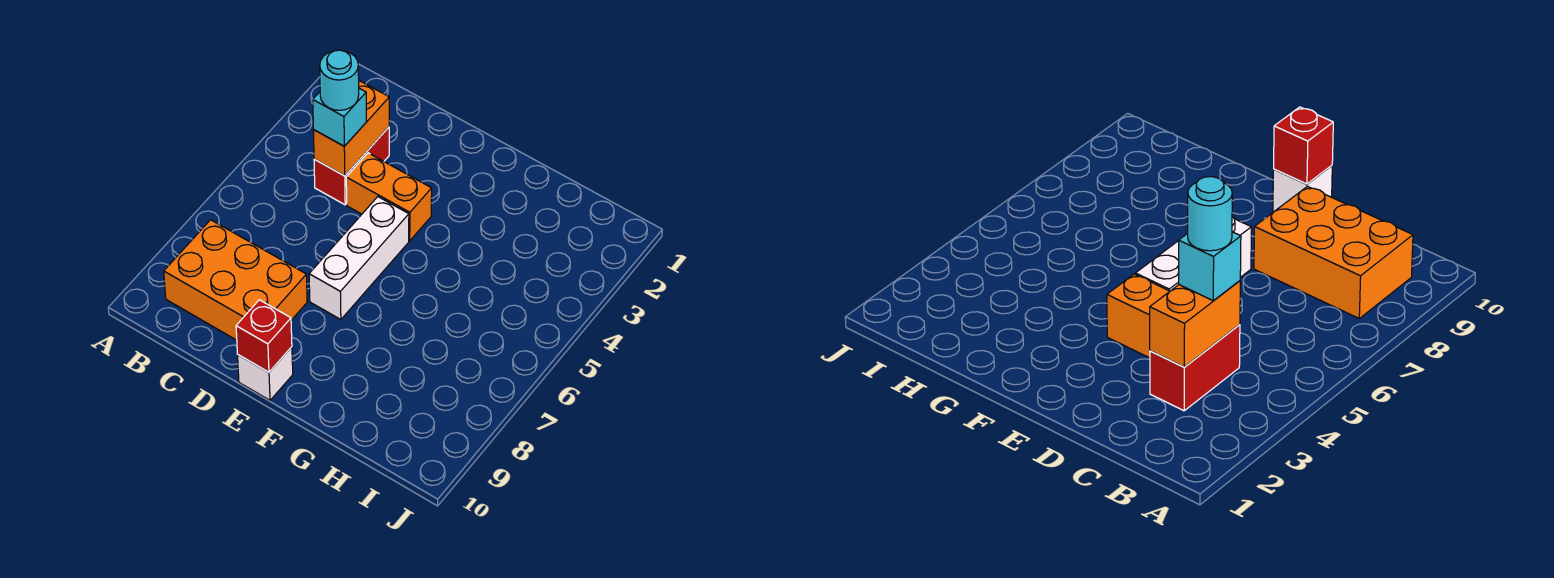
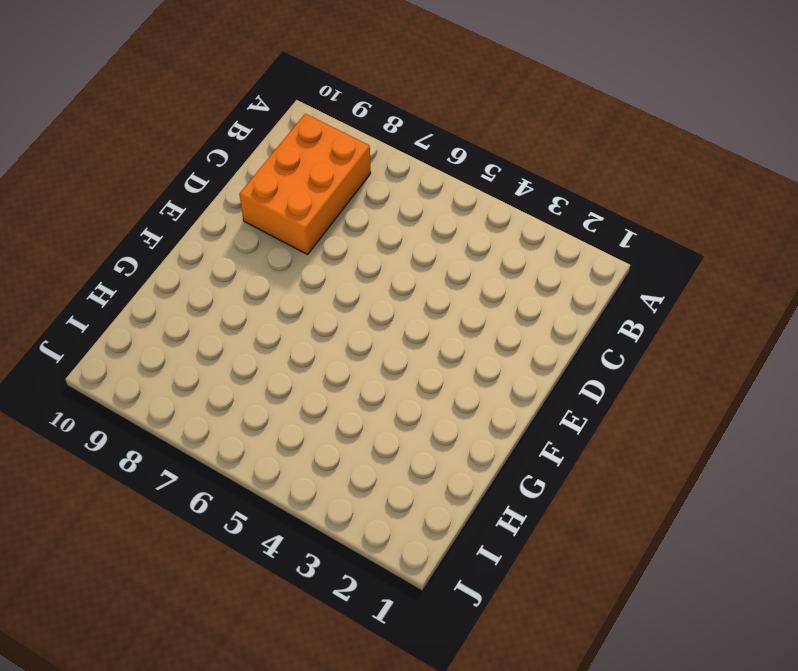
none -> red brick C3:C4 level 1
none -> orange brick D4:E4 level 1

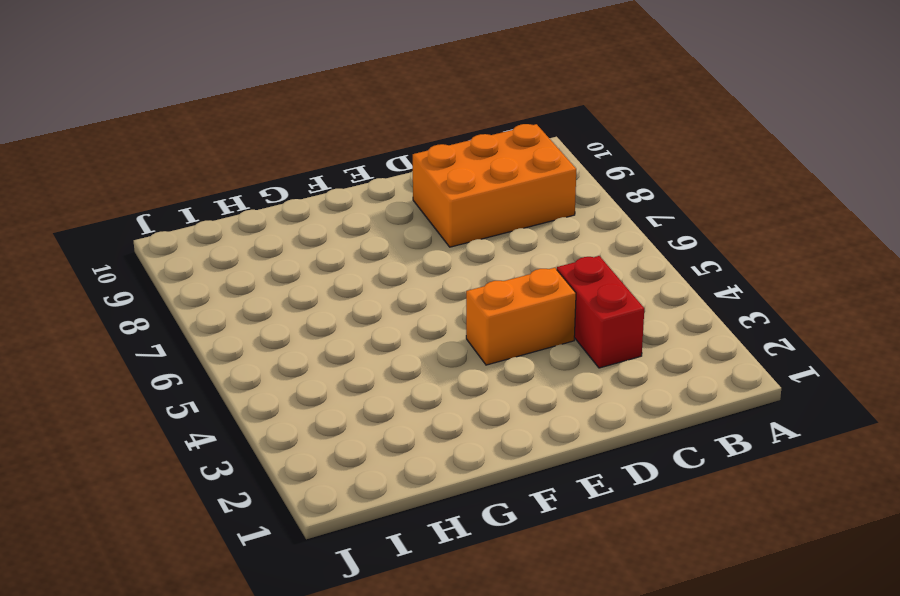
none -> white brick E5:E7 level 1
none -> white brick E10 level 1

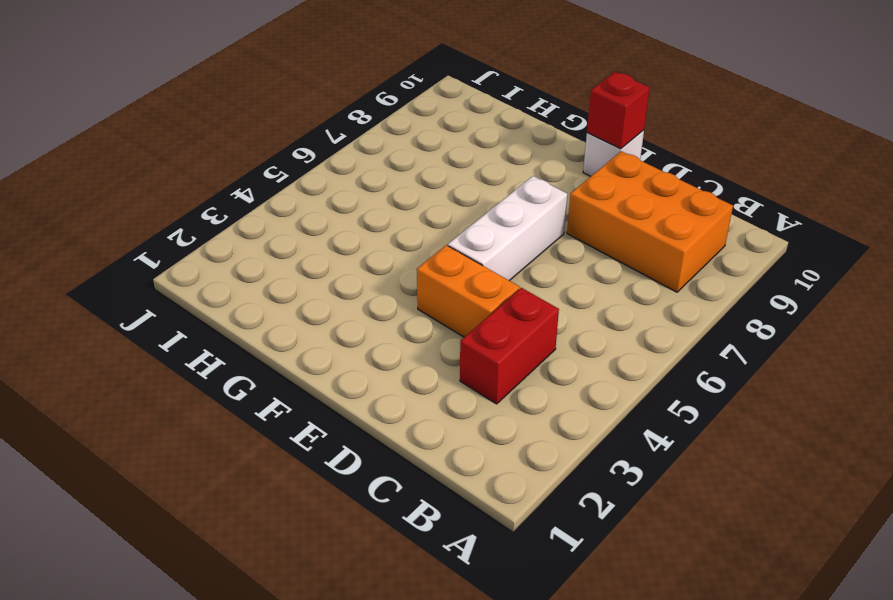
none -> orange brick C3:C4 level 2
none -> cyan brick C4 level 3

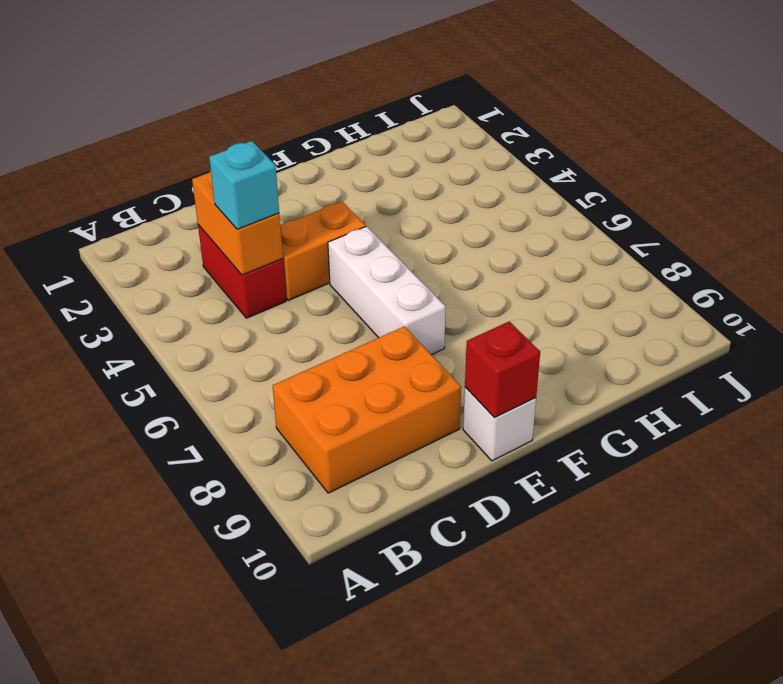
none -> cyan round brick C4 level 4

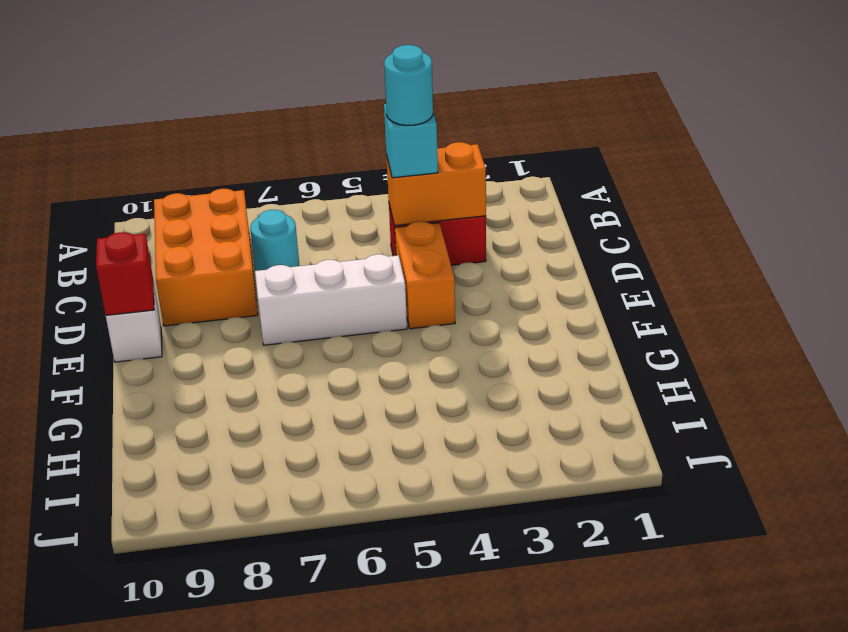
cyan round brick C7 level 1 -> none

